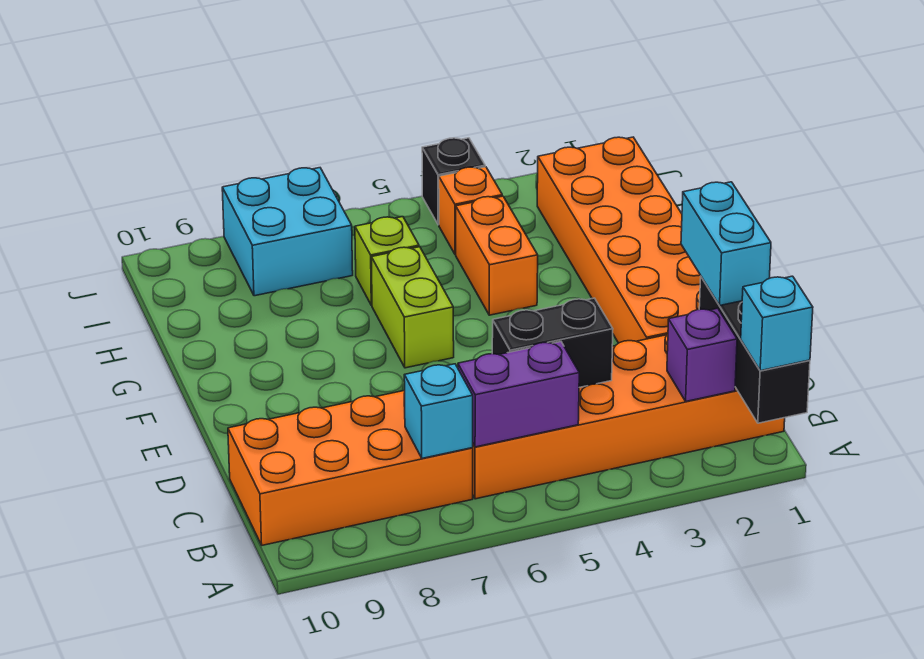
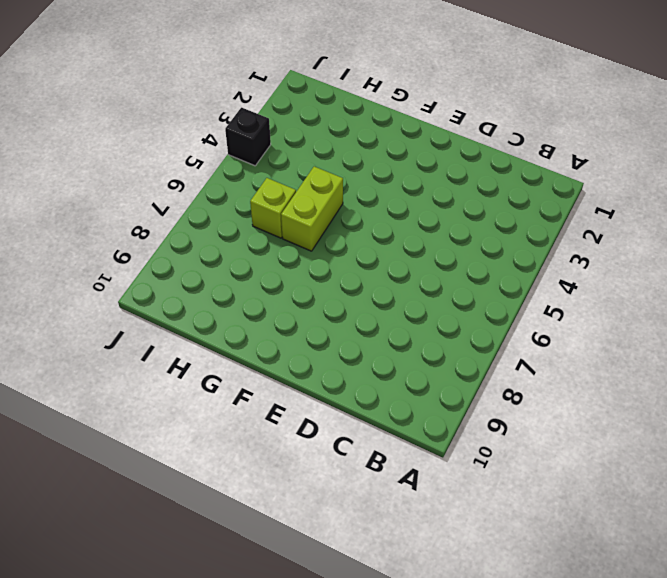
lime brick G5:G6 level 1 -> lime brick F6:G6 level 1
none -> orange brick B1:C6 level 1
none -> orange brick B7:C10 level 1
none -> orange brick D1:I2 level 1

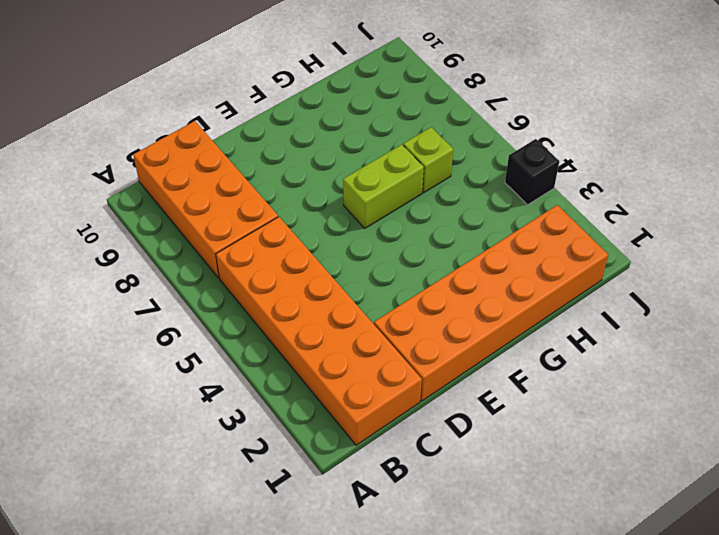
none -> orange brick G4:H4 level 1
none -> orange brick I4 level 1
none -> cyan brick I7:J8 level 1

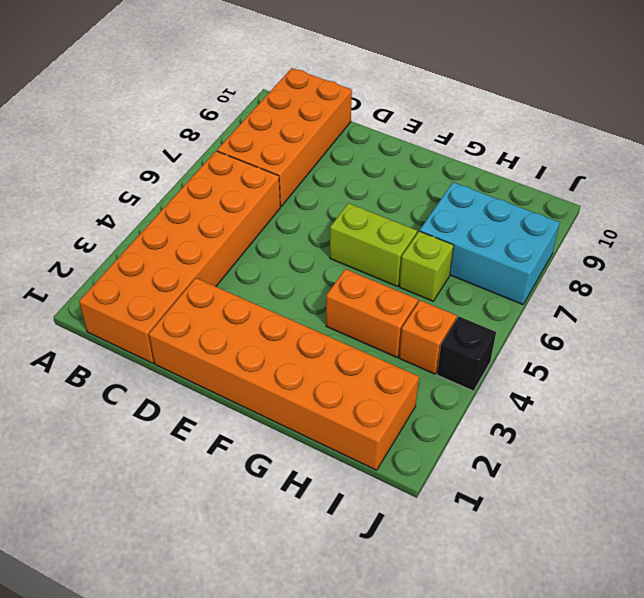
cyan brick H7:J8 level 1 -> cyan brick I7:J8 level 1
none -> black brick A1:C1 level 2
none -> purple brick B2 level 2
none -> purple brick B5:B6 level 2

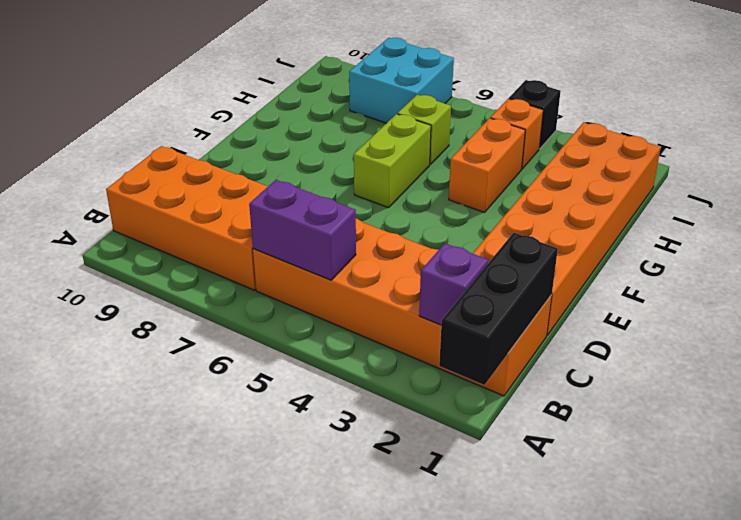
none -> cyan brick B7 level 2
none -> black brick C4:C5 level 2
none -> cyan brick A1 level 3

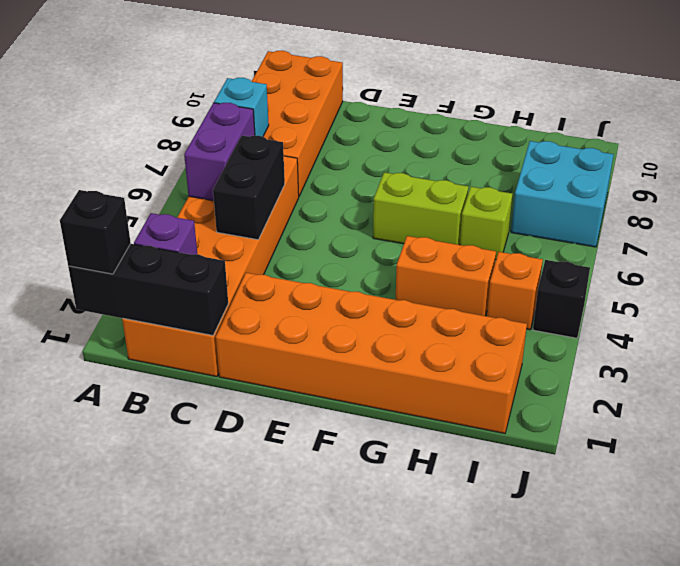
black brick A1 level 3 -> cyan brick A1 level 3
none -> cyan brick C1:D1 level 3

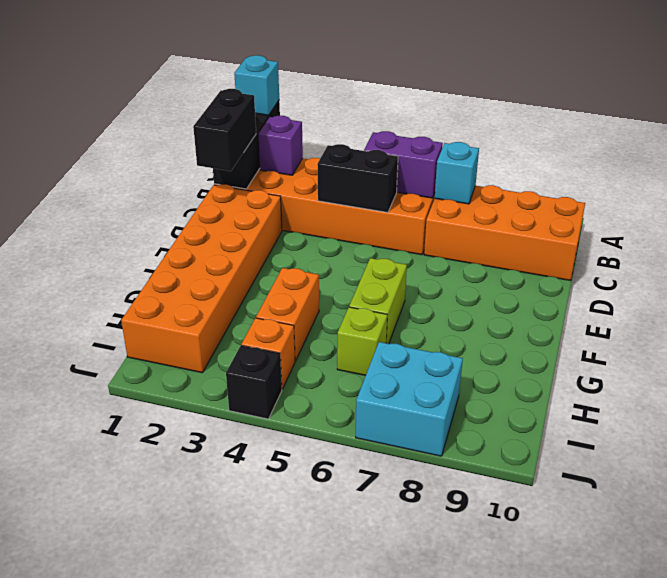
black brick C1:D1 level 3 -> cyan brick C1:D1 level 3

